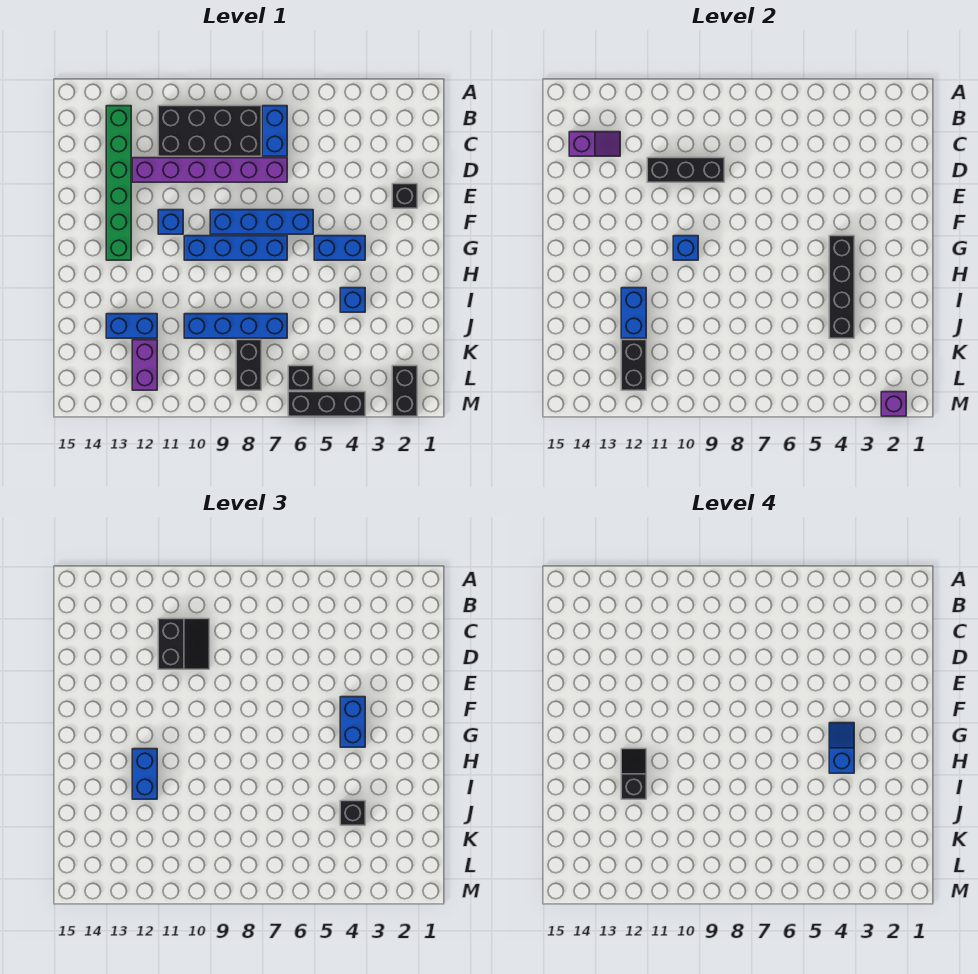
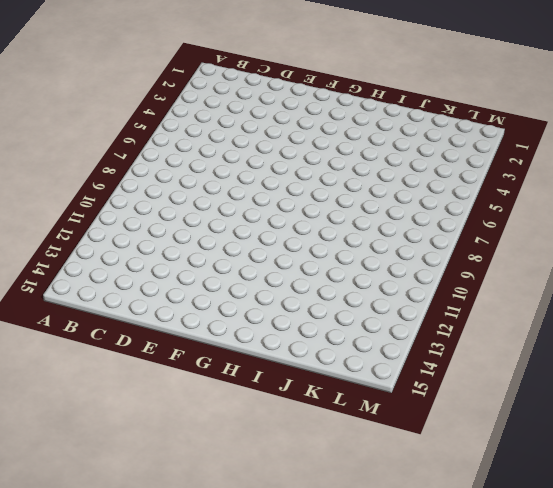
none -> blue brick B7:C7 level 1
none -> black brick B8:C11 level 1
none -> green brick B13:G13 level 1
none -> purple brick D7:D12 level 1

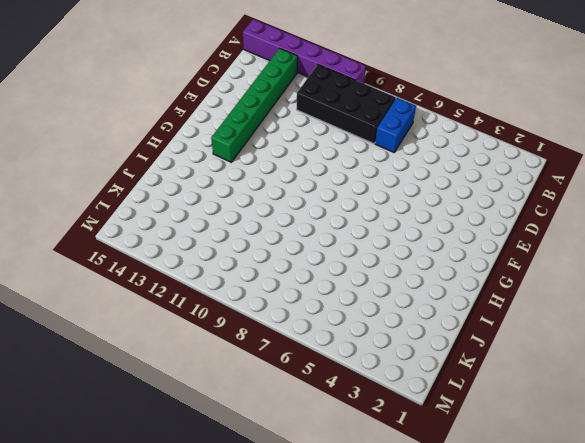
purple brick A10:A15 level 1 -> purple brick D7:D12 level 1
none -> black brick E2 level 1
none -> blue brick F6:F9 level 1
none -> blue brick F11 level 1
none -> blue brick G4:G5 level 1

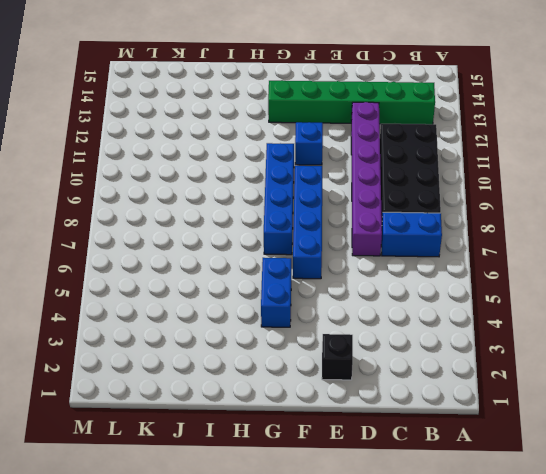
none -> blue brick I4 level 1
none -> blue brick J7:J10 level 1
none -> blue brick J12:J13 level 1
none -> black brick K8:L8 level 1

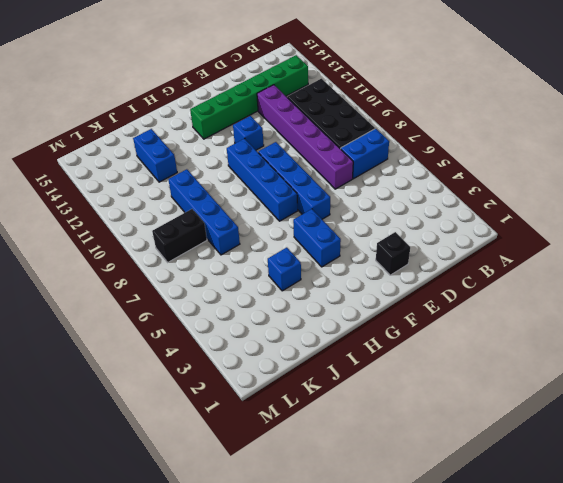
none -> purple brick K12:L12 level 1
none -> black brick L2:M2 level 1
none -> black brick L6 level 1
none -> black brick M4:M6 level 1

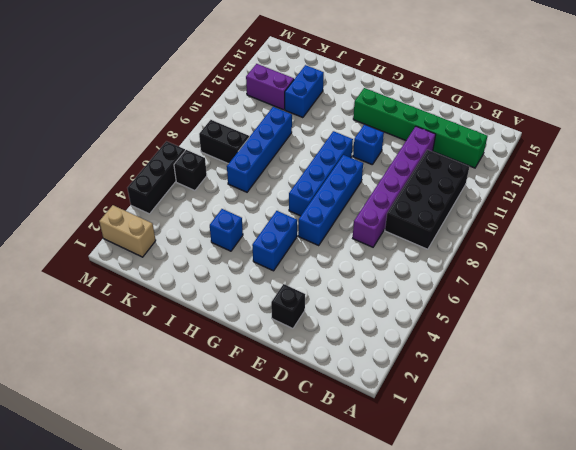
tan brick L2:M2 level 1 -> black brick L2:M2 level 1
none -> blue brick B7:C7 level 1
none -> purple slope C13:C14 level 2 top 14
none -> black brick D9:D11 level 2
none -> black brick G4:J4 level 2

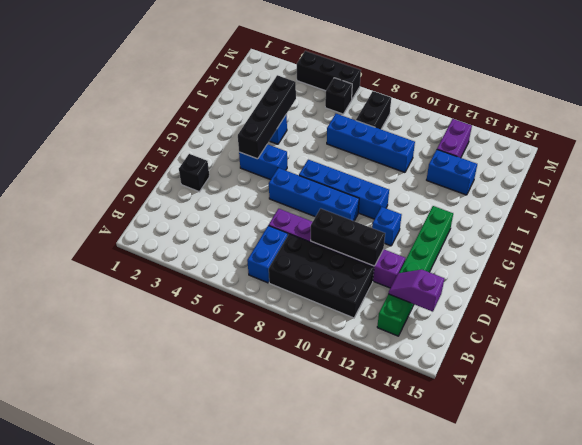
none -> black brick L2:M2 level 1
none -> blue brick G10 level 2
none -> blue brick I12:J12 level 2
none -> black brick K12:L12 level 2

